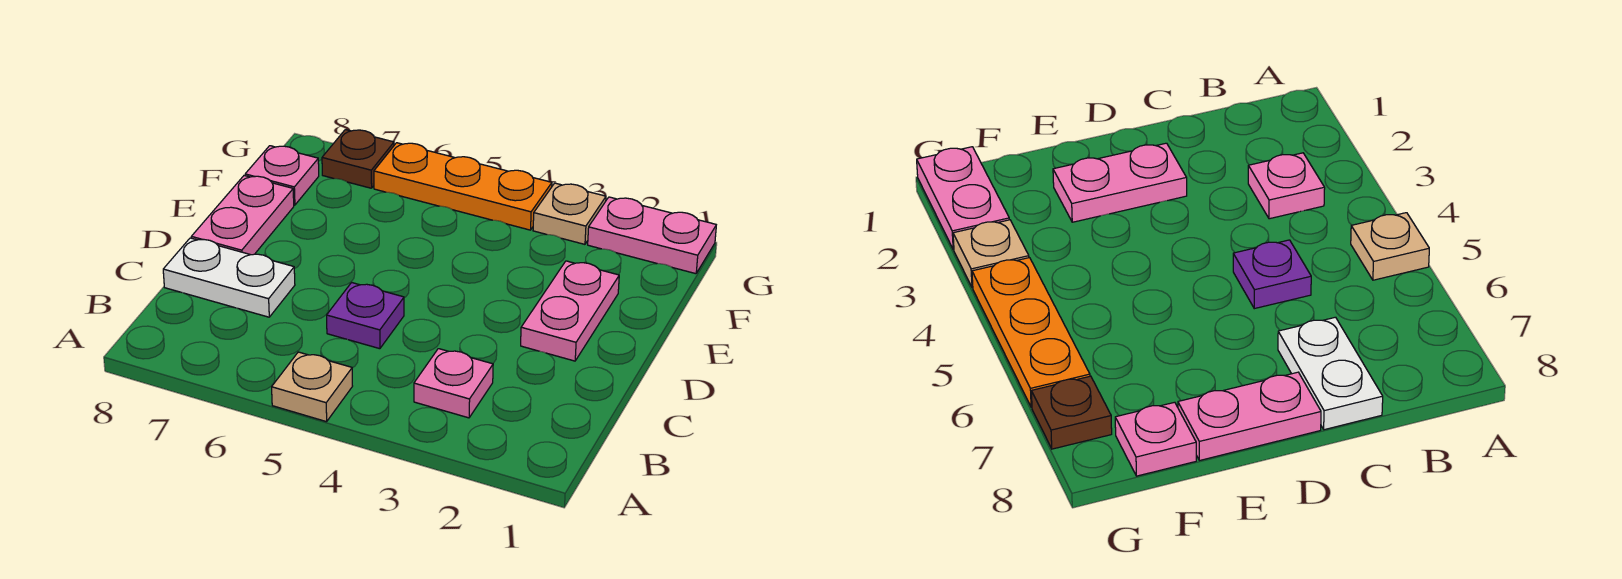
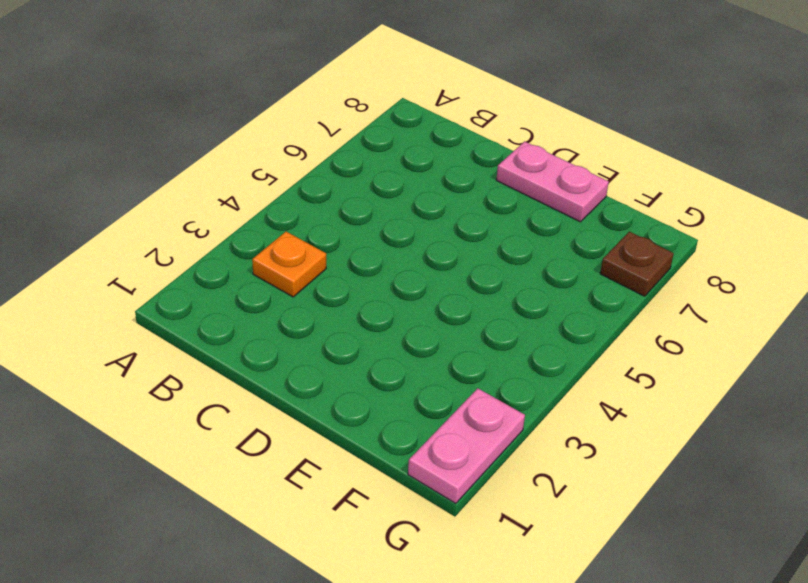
orange plate B3 level 1 -> pink plate B3 level 1
none -> tan plate A5 level 1
none -> purple plate C5 level 1

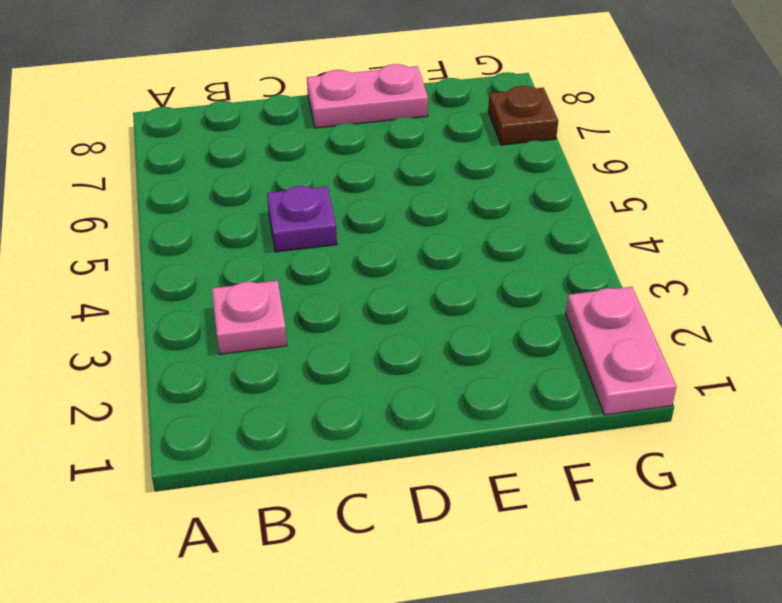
none -> tan plate A5 level 1
none -> white plate C7:C8 level 1

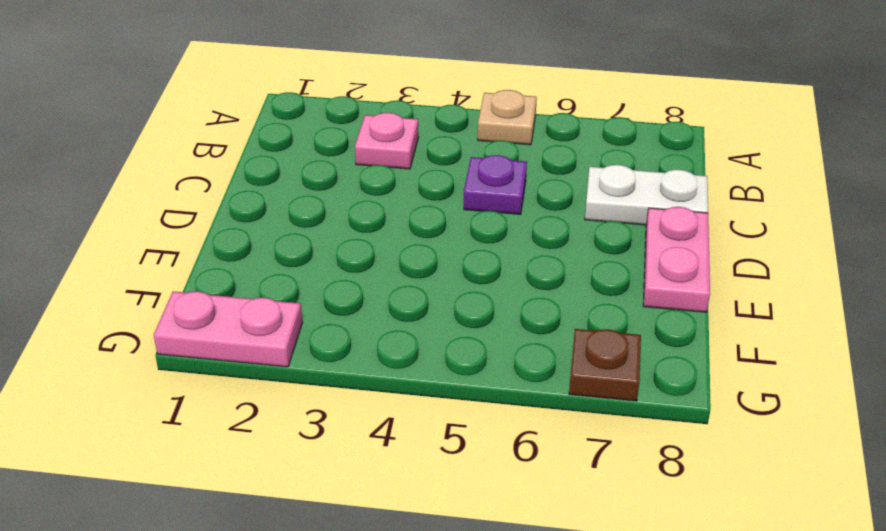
none -> pink plate D2:E2 level 1
none -> pink plate F8 level 1

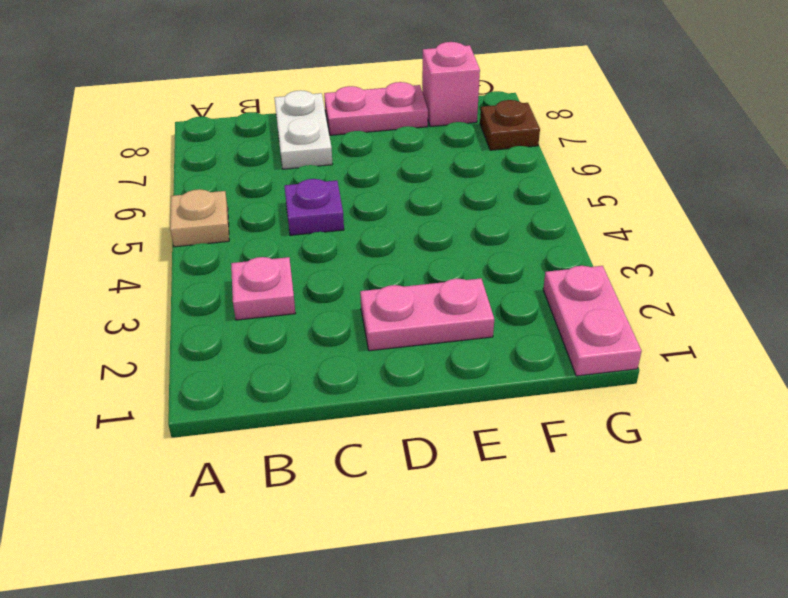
pink brick F8 level 1 -> pink plate F8 level 1
none -> tan plate G3 level 1
none -> orange plate G4:G6 level 1

